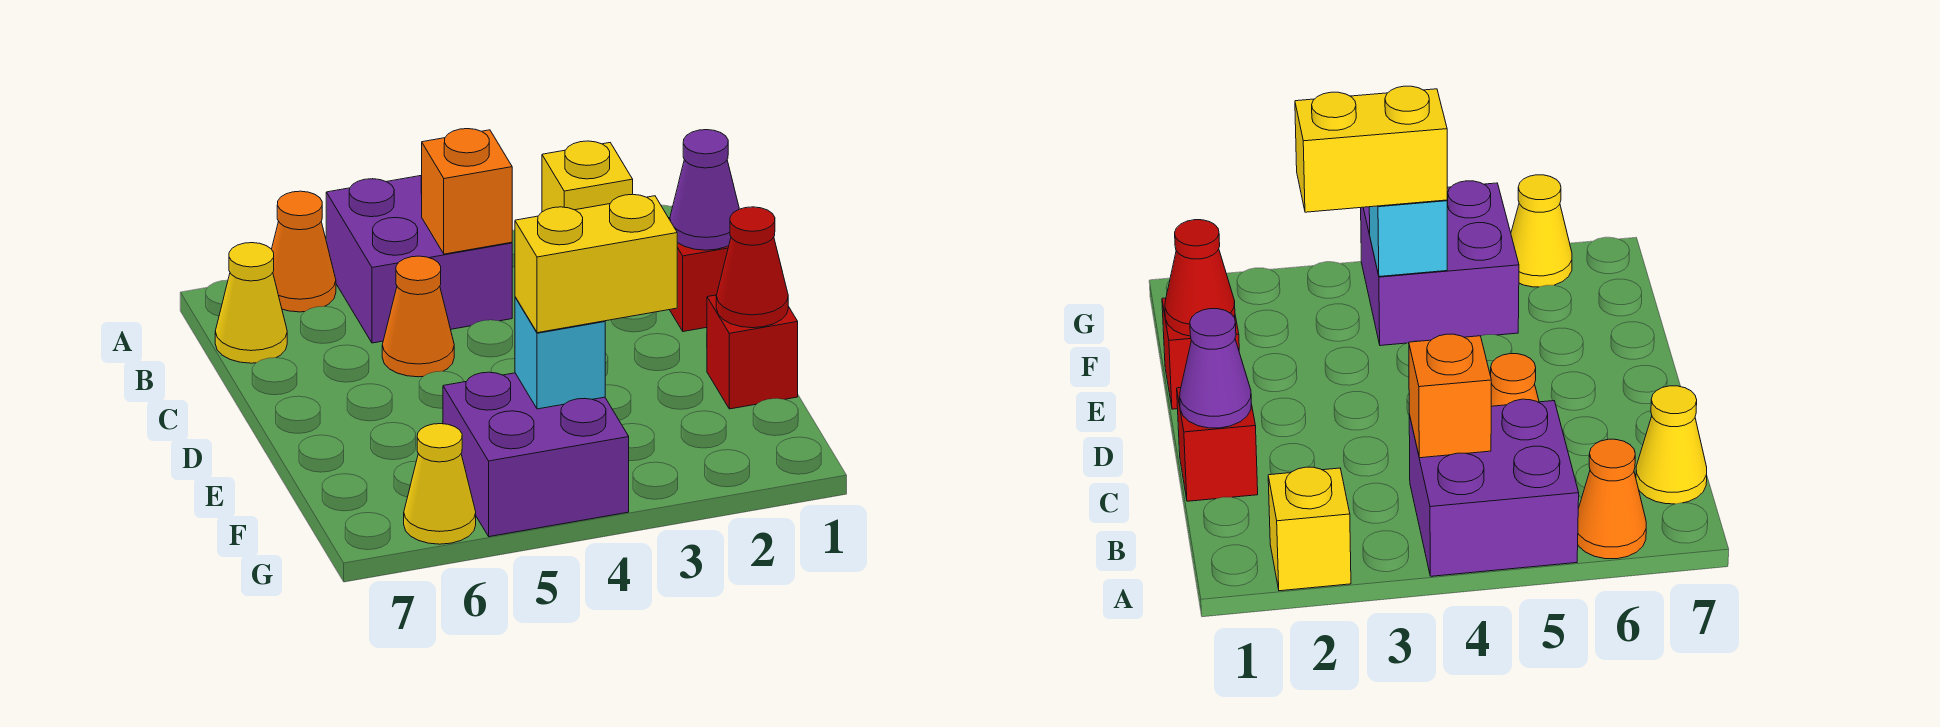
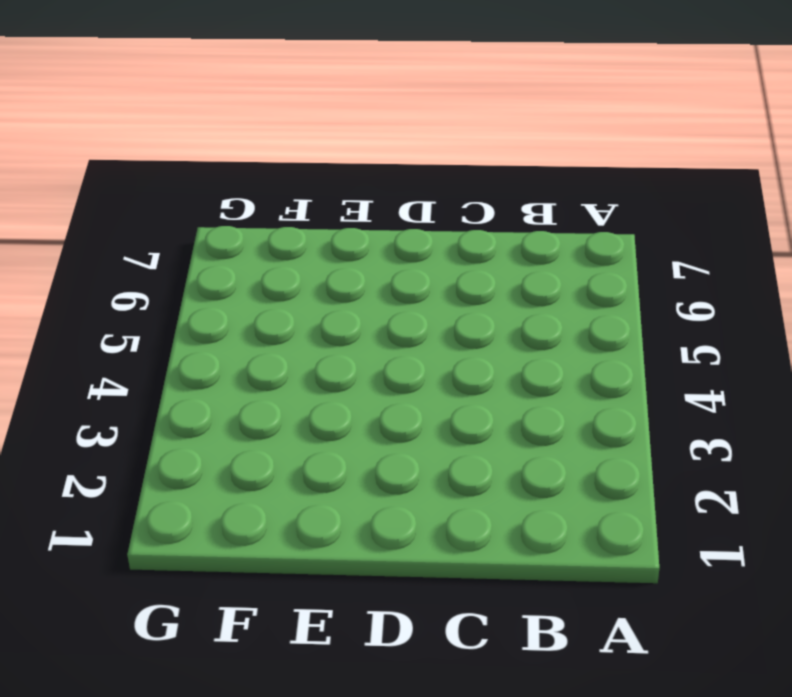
none -> yellow brick A2 level 1
none -> purple brick A4:B5 level 1
none -> orange cone A6 level 1

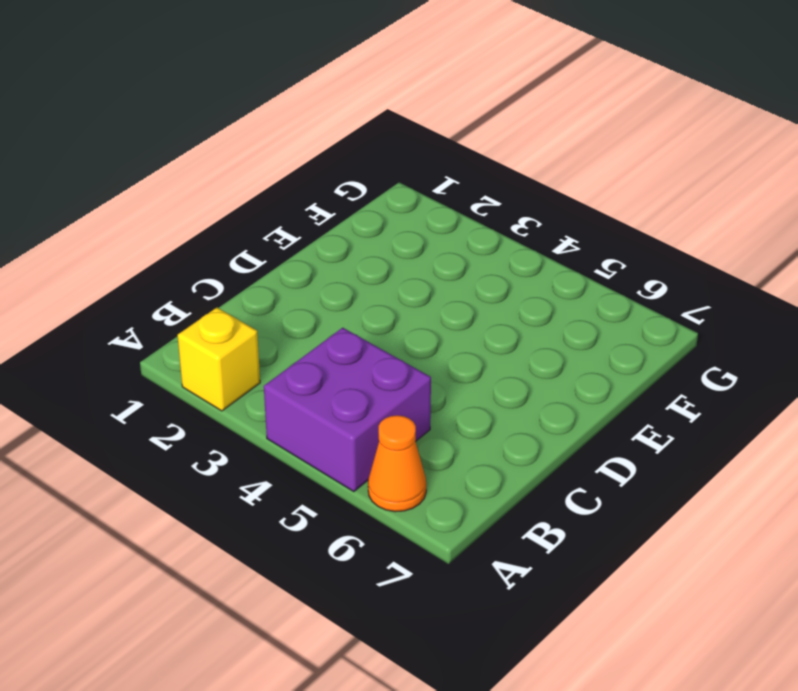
none -> yellow cone B7 level 1
none -> red brick C1 level 1
none -> orange cone C5 level 1

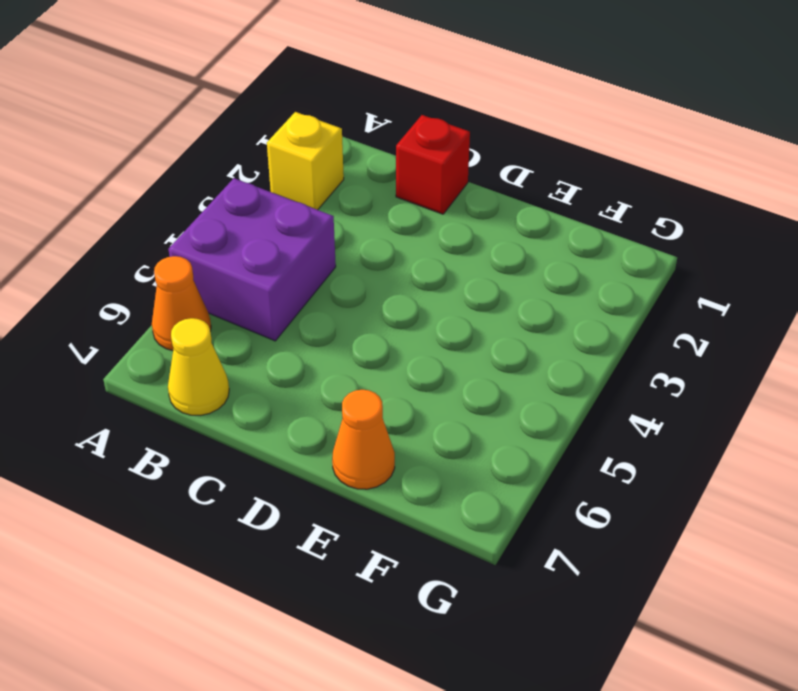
orange cone E7 level 1 -> orange cone C5 level 1
none -> red brick E1 level 1
none -> purple brick F4:G5 level 1
none -> yellow cone G6 level 1

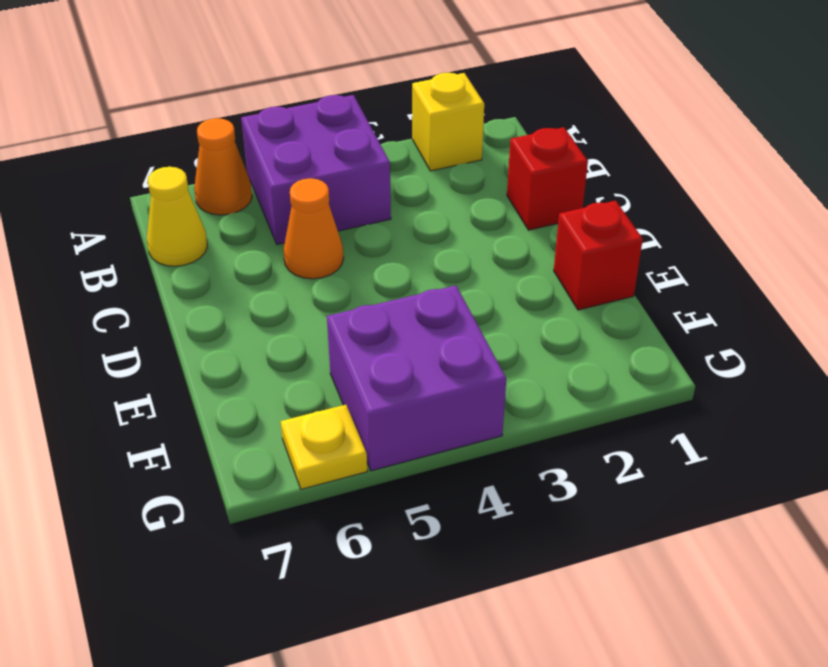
yellow plate G6 level 1 -> yellow cone G6 level 1
none -> orange brick B4 level 2
none -> purple cone C1 level 2
none -> red cone E1 level 2

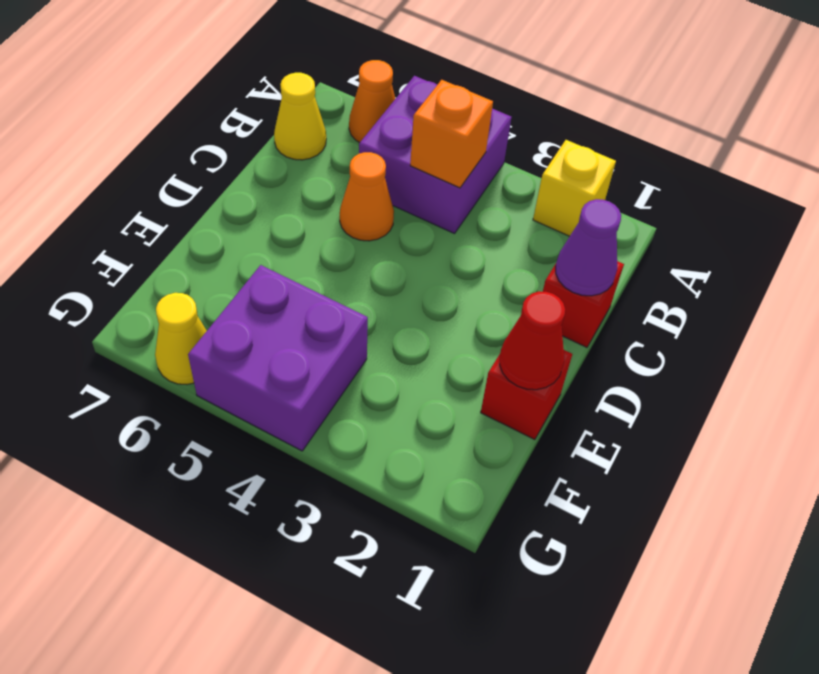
none -> cyan brick F4 level 2
none -> yellow brick F3:F4 level 3

